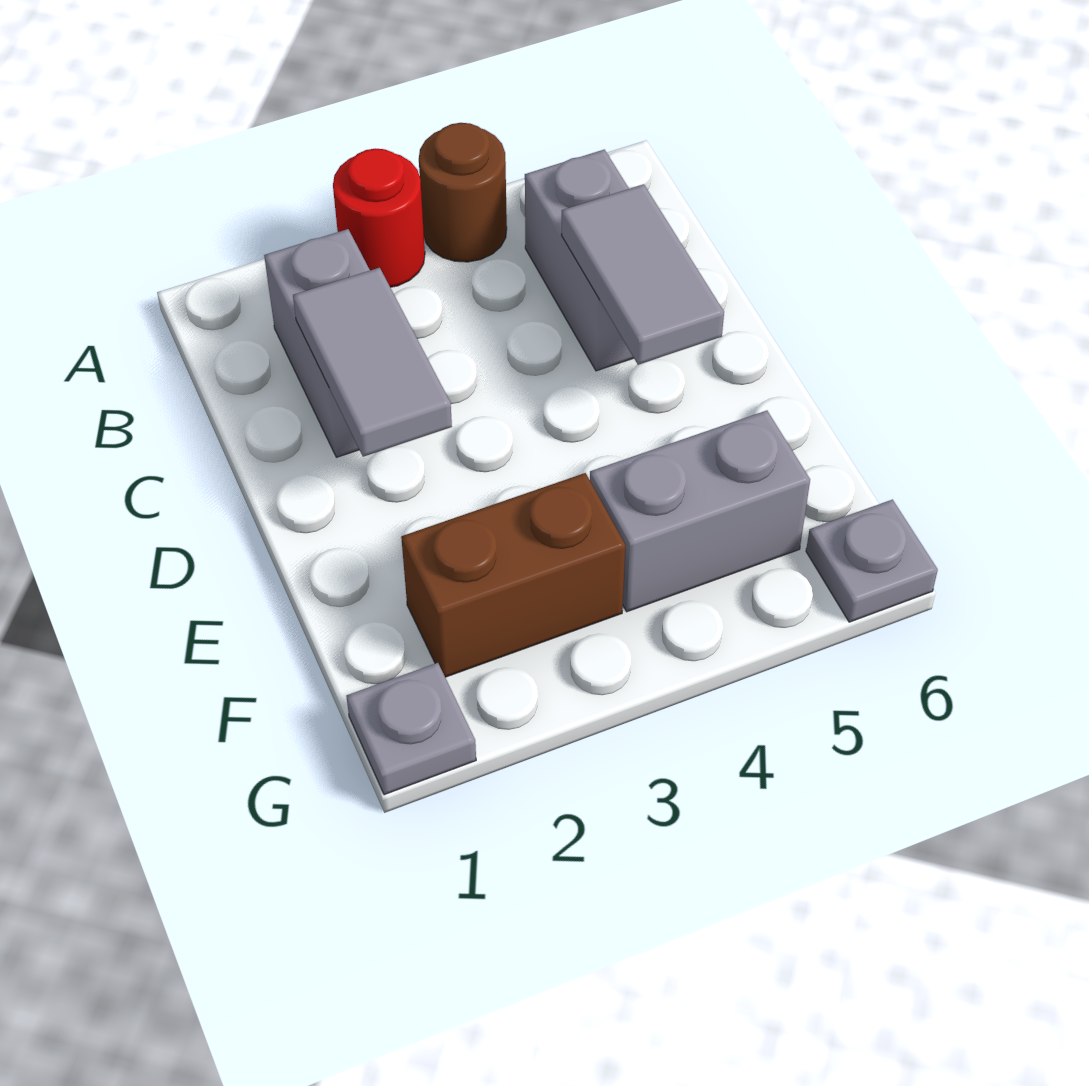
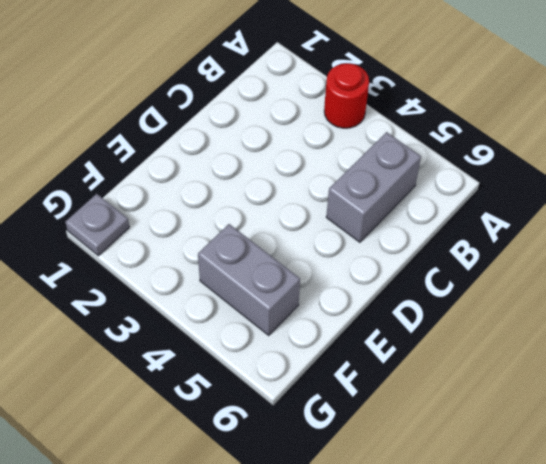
none -> brown round brick A4 level 1
none -> grey brick B2:C2 level 1

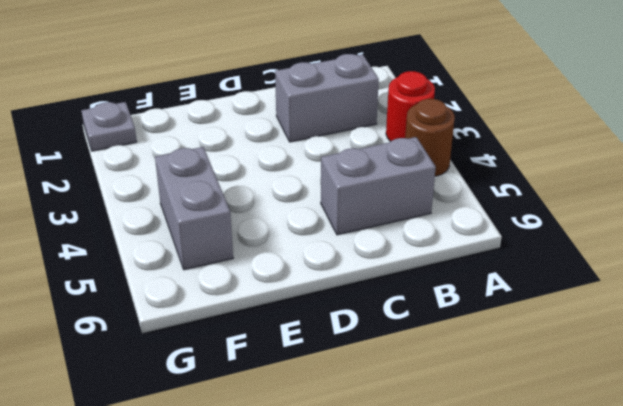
none -> brown brick F2:F3 level 1
none -> grey plate G6 level 1

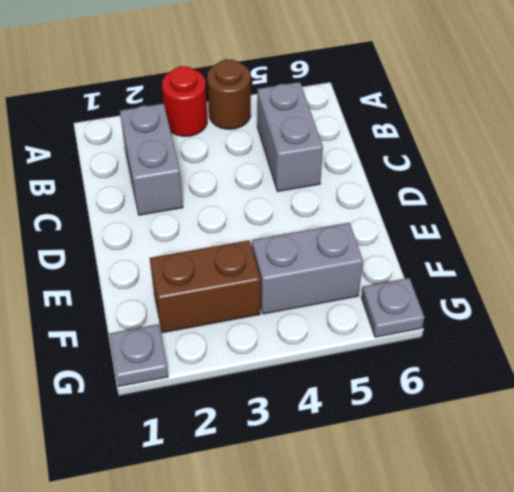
none -> grey tile C2:D2 level 2
none -> grey tile C5:D5 level 2

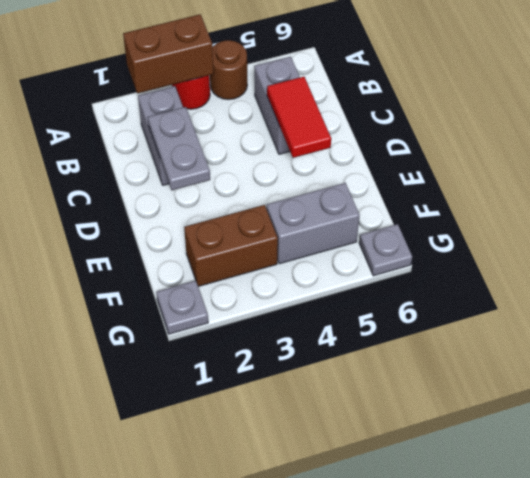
brown brick A2:A3 level 2 -> none
grey plate C2:D2 level 2 -> grey tile C2:D2 level 2
red tile C5:D5 level 2 -> grey tile C5:D5 level 2

